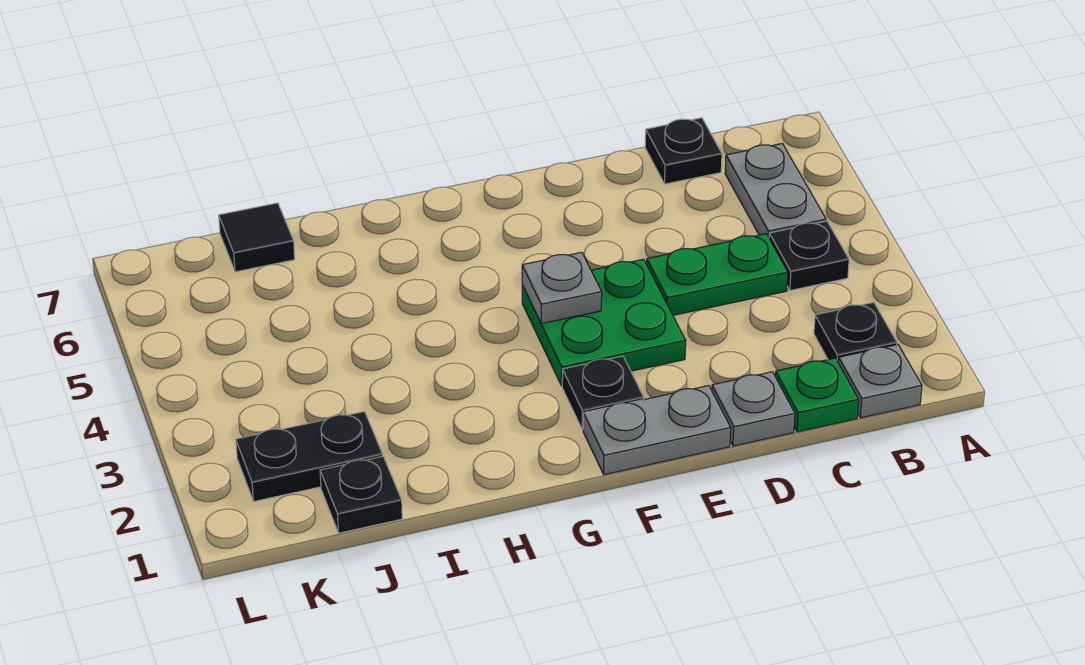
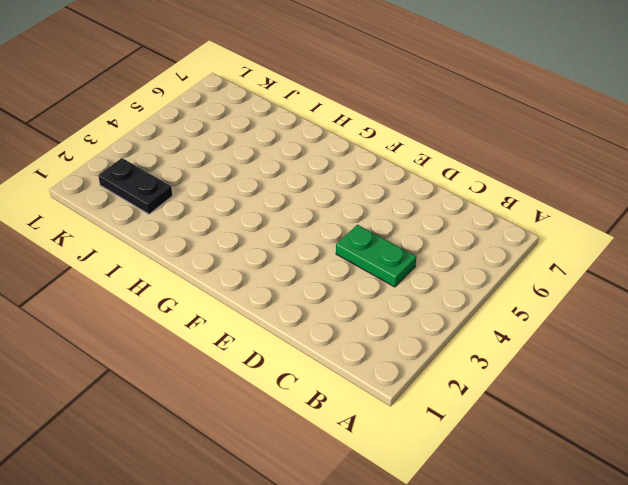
none -> grey plate B1 level 1
none -> black plate B2 level 1
none -> black plate B4 level 1

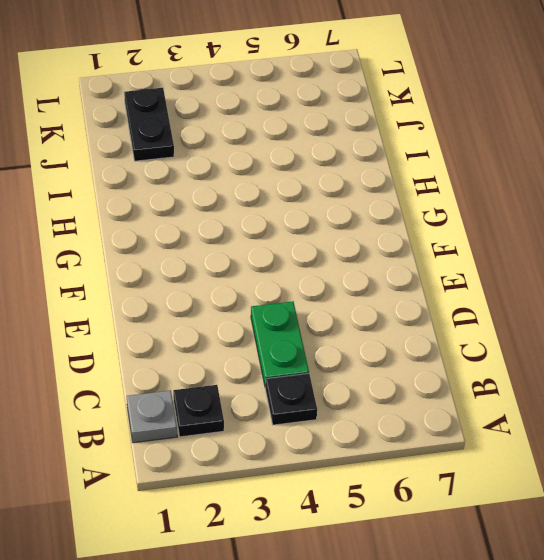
none -> grey plate B5:B6 level 1
none -> green plate C1 level 1
none -> black plate C7 level 1

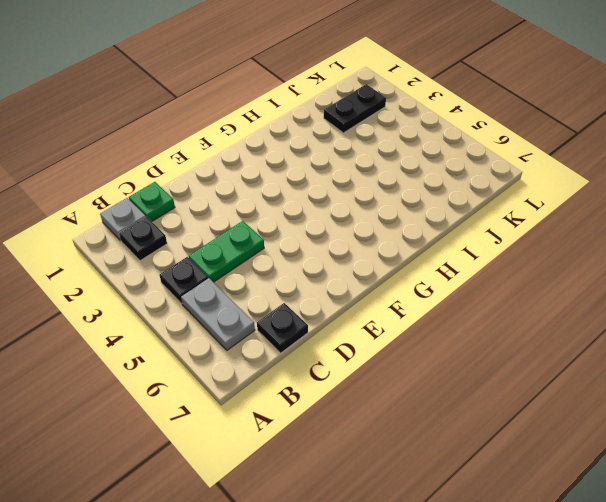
none -> grey plate D1 level 1
none -> grey plate E1:F1 level 1
none -> green plate E3:F4 level 1

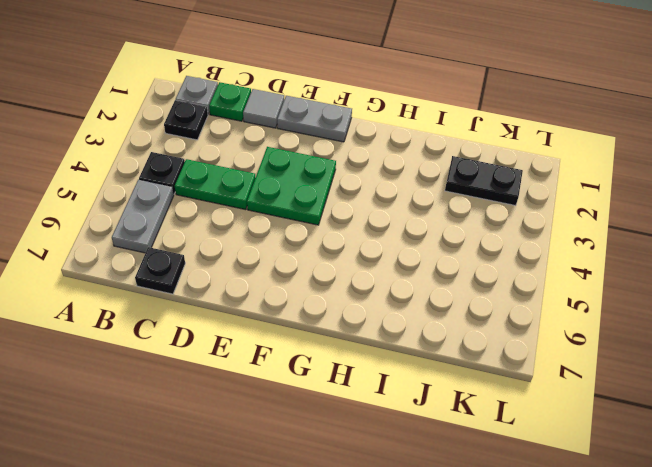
grey tile D1 level 1 -> grey plate D1 level 1
none -> black plate F2 level 1
none -> black plate J1 level 1
none -> black tile J7 level 1

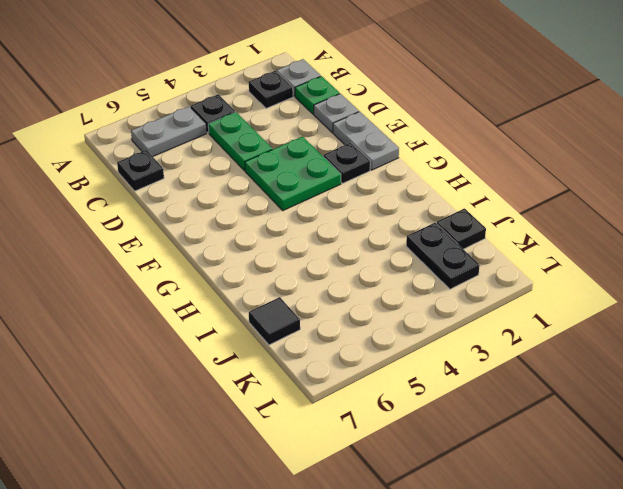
none -> grey plate F4 level 2

